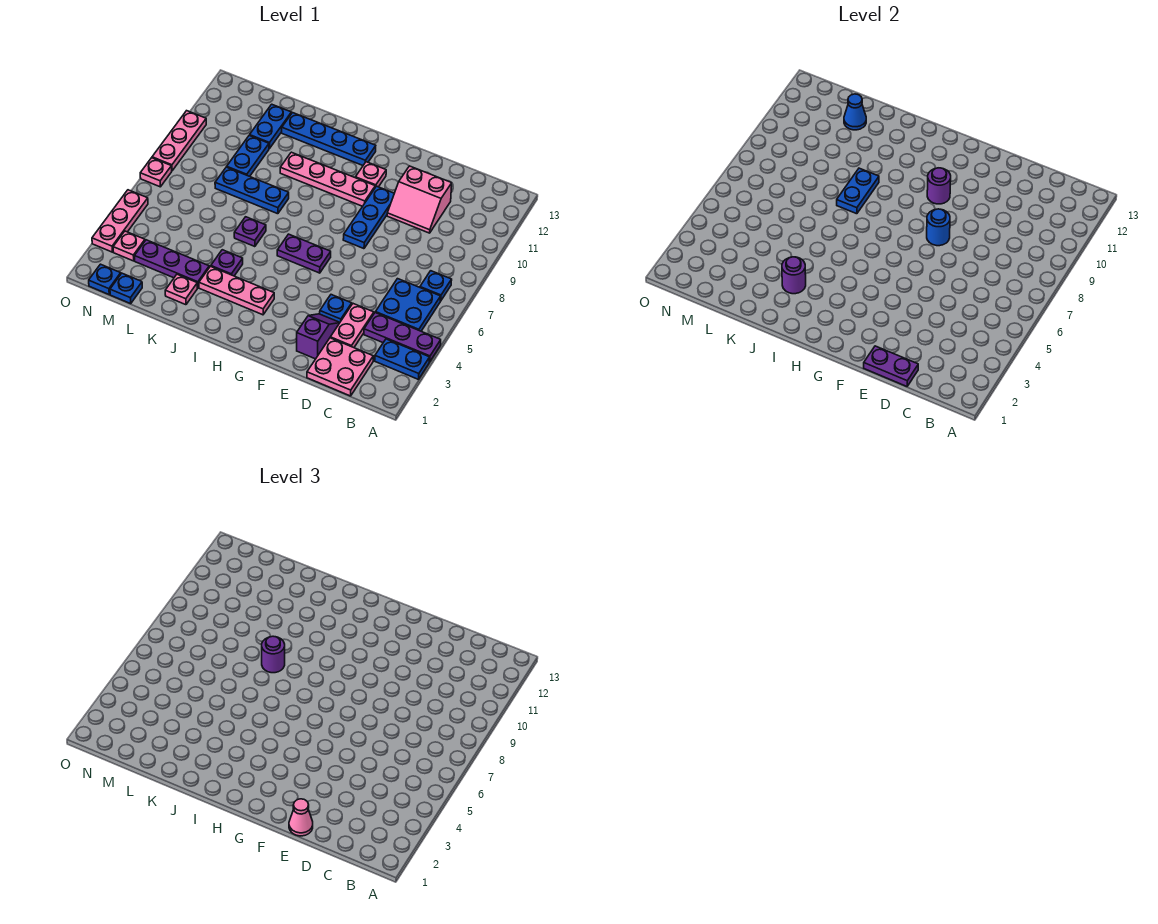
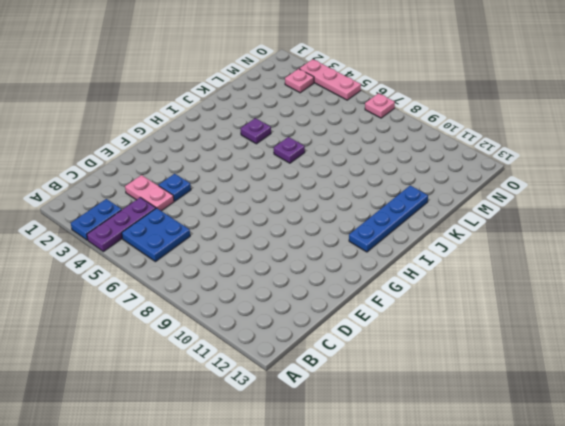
none -> blue plate B7 level 1
none -> pink plate C1:D2 level 1
none -> pink slope D10:E11 level 1 top 11
none -> purple slope E2:E3 level 1 top 2

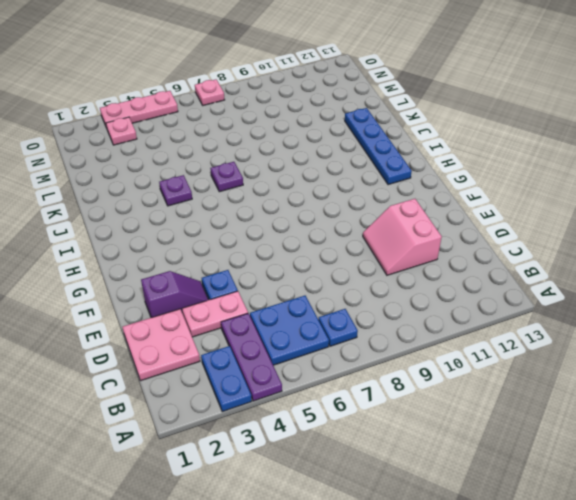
none -> blue plate F8:F10 level 1
none -> purple plate G6:H6 level 1
none -> pink plate G10:J10 level 1
none -> pink plate G11 level 1

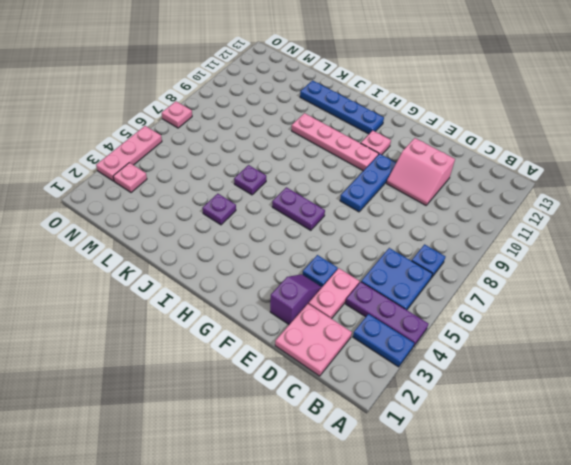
none -> pink plate H3:J3 level 1
none -> blue plate J8:L8 level 1
none -> pink plate K2 level 1
none -> purple plate K3:M3 level 1

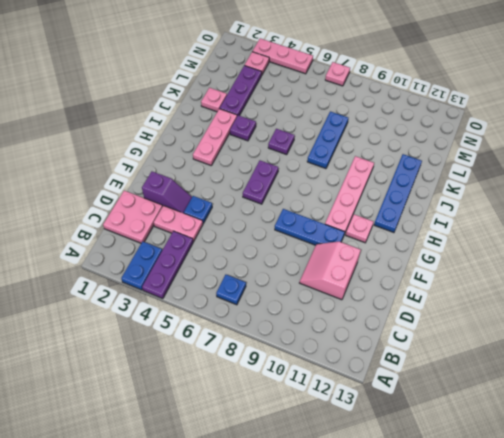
none -> blue plate B5:C6 level 1
none -> blue plate L9:L10 level 1
none -> blue plate L11:L12 level 1
none -> blue plate M1 level 1

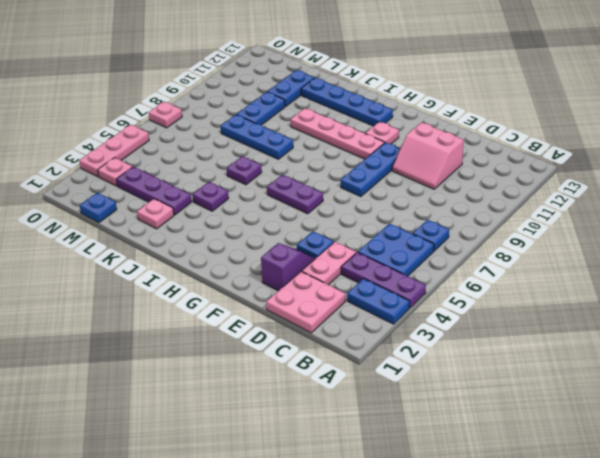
none -> pink plate H3:J3 level 1
none -> blue plate N1 level 1
none -> pink plate O8:O10 level 1
none -> purple plate D1:E1 level 2

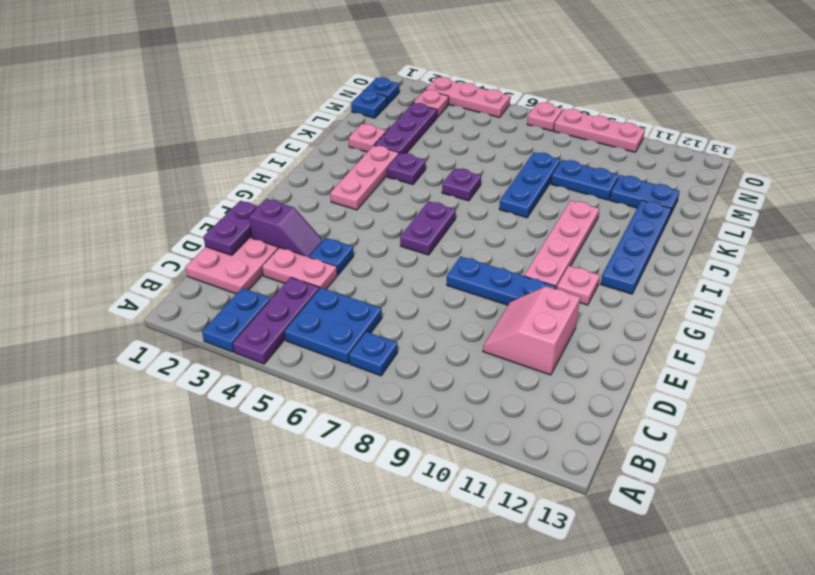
none -> blue round brick F8 level 2
none -> purple round brick G10 level 2
none -> purple round brick J3 level 2
none -> blue plate J8:J9 level 2

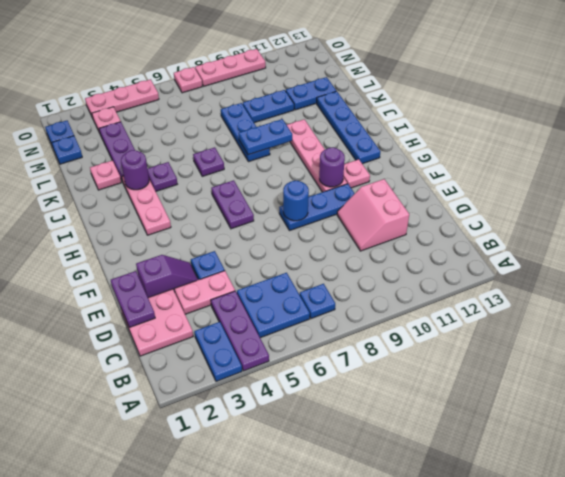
none -> blue cone L12 level 2
none -> pink cone E1 level 3
none -> purple round brick J8 level 3

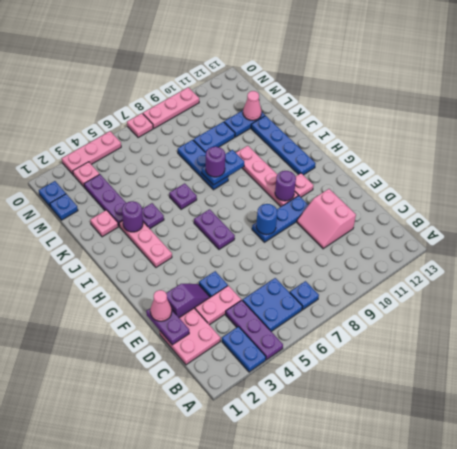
pink cone L12 level 2 -> blue cone L12 level 2

